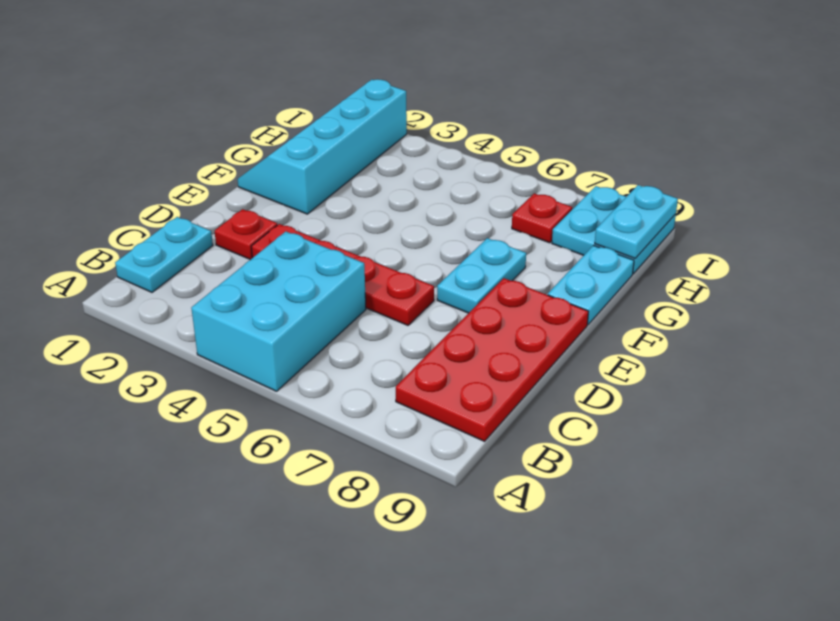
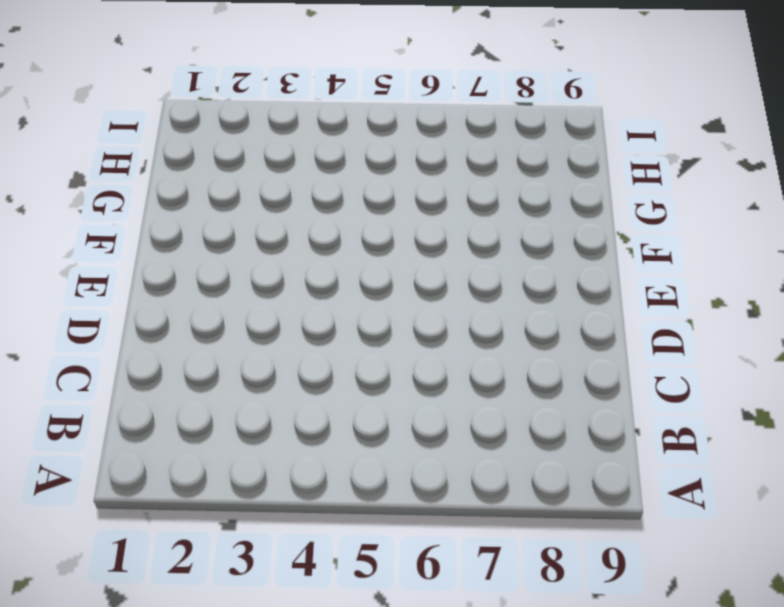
none -> cyan brick A4:C5 level 1
none -> cyan plate B1:C1 level 1

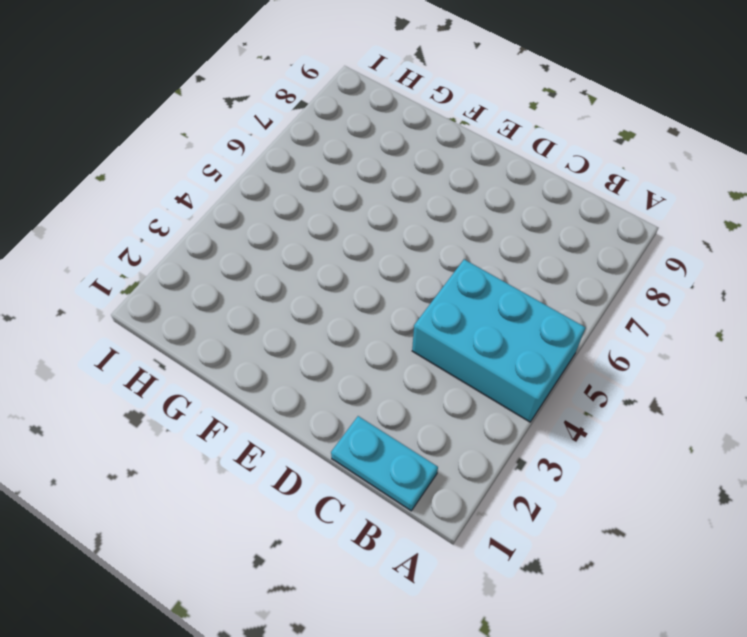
none -> red plate B8:E9 level 1
none -> red plate D2 level 1

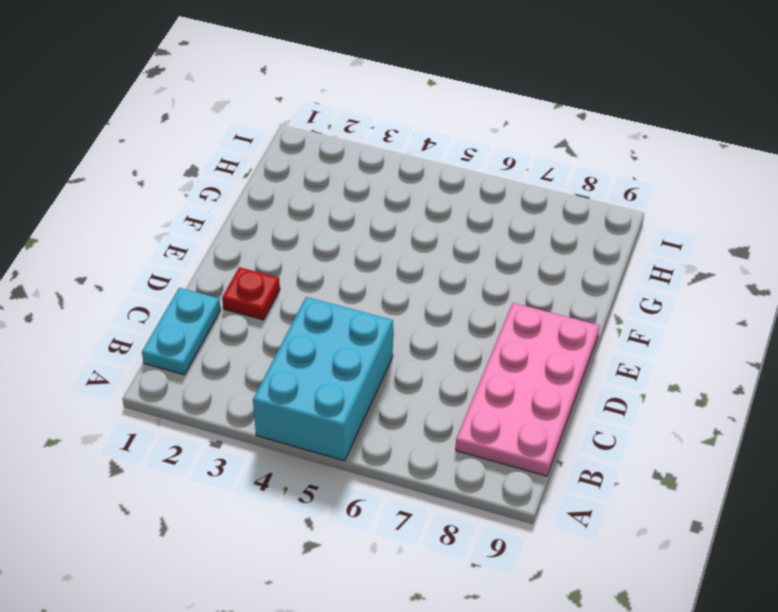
pink plate B8:E9 level 1 -> red plate B8:E9 level 1
none -> red plate D3:D6 level 1
none -> cyan plate E7:F7 level 1

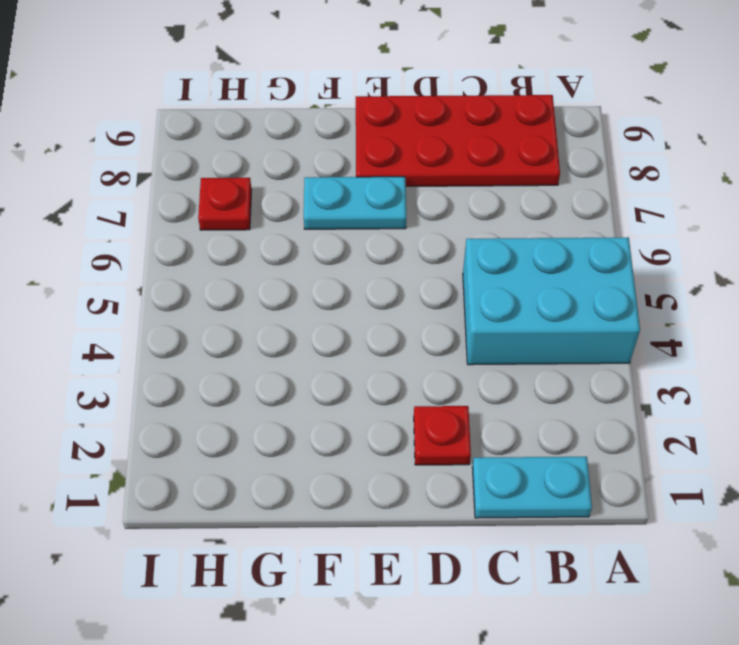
none -> red plate D3:D6 level 1
none -> cyan slope F1:I2 level 1 top 2

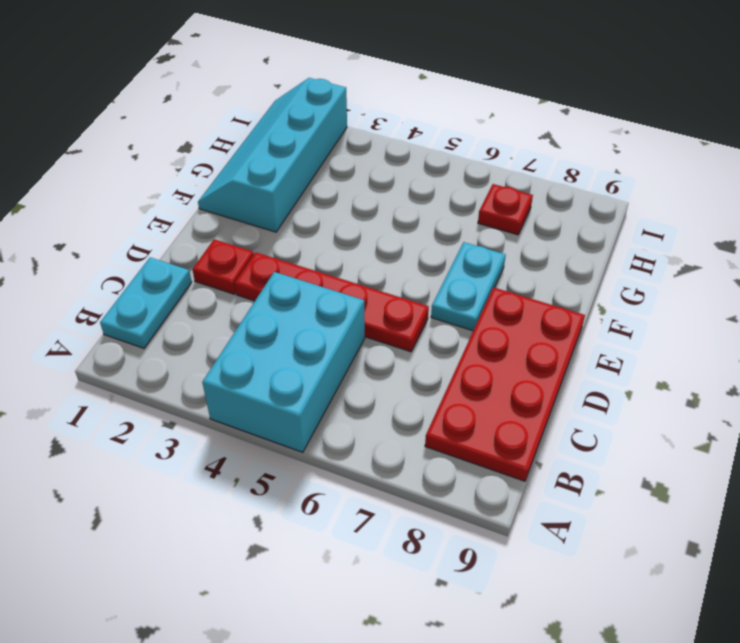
none -> cyan plate F9:G9 level 1
none -> cyan plate H8:I9 level 1

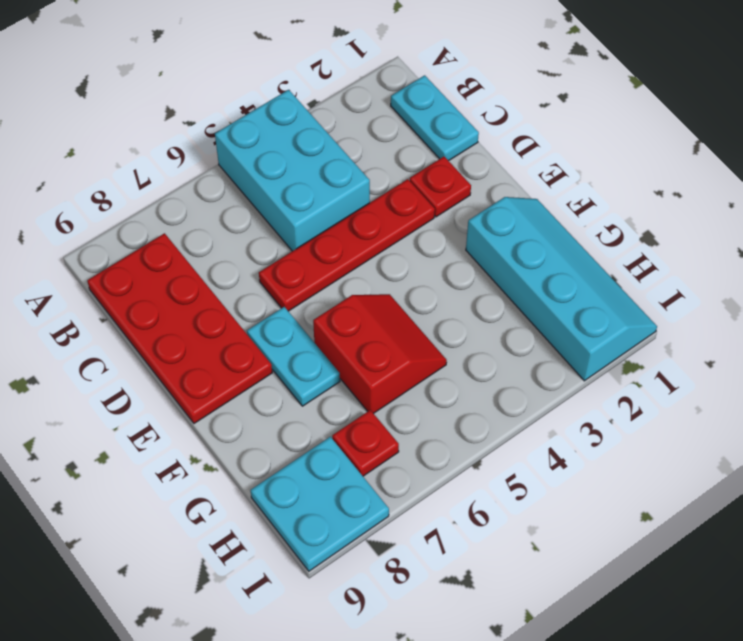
red slope F5:G6 level 1 top 6 -> none
none -> cyan plate F9:G9 level 1
none -> cyan plate H9:I9 level 2

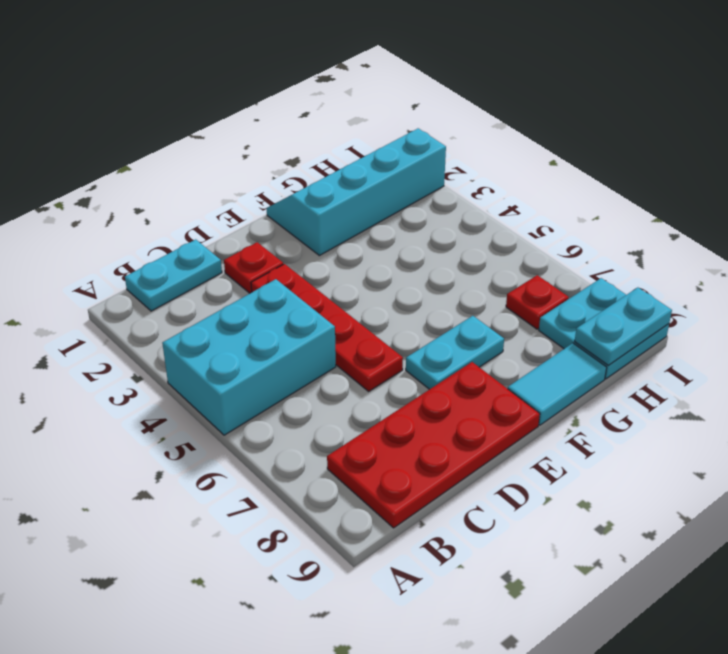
cyan tile F9:G9 level 1 -> cyan plate F9:G9 level 1

